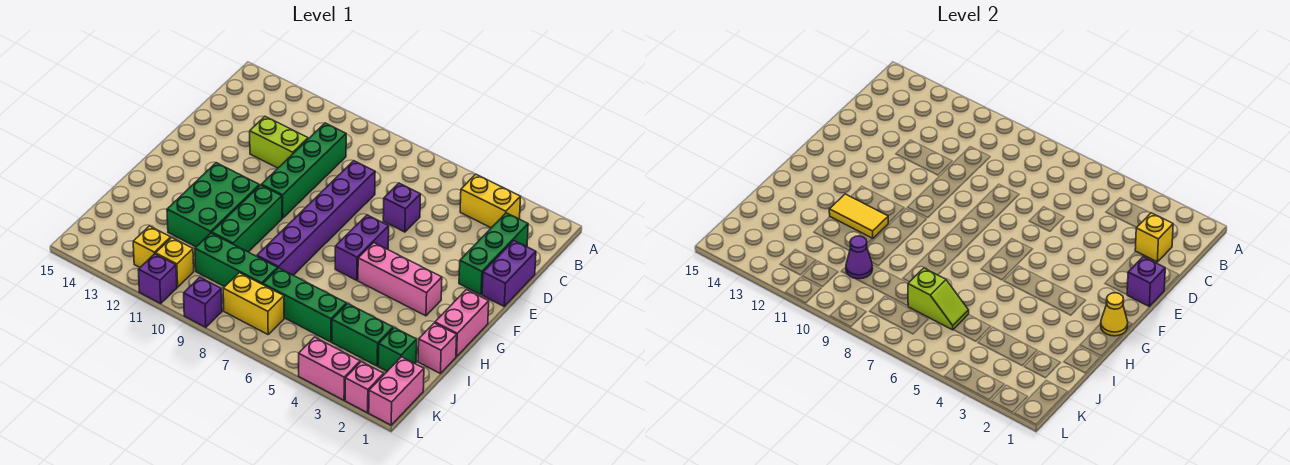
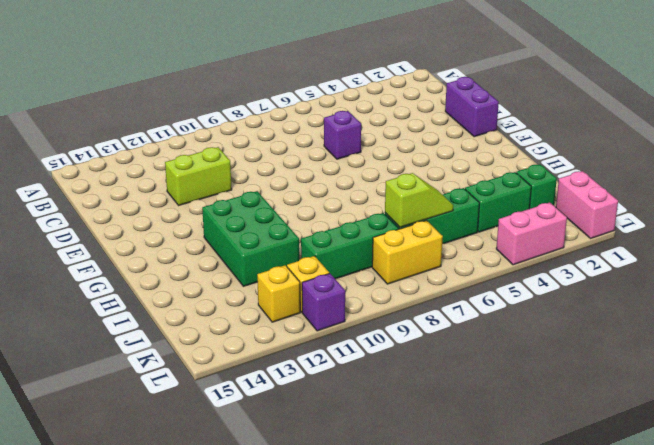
none -> yellow brick B3:B4 level 1
none -> green brick C2:E2 level 1
none -> green brick C10:F10 level 1
none -> purple brick D8:I8 level 1

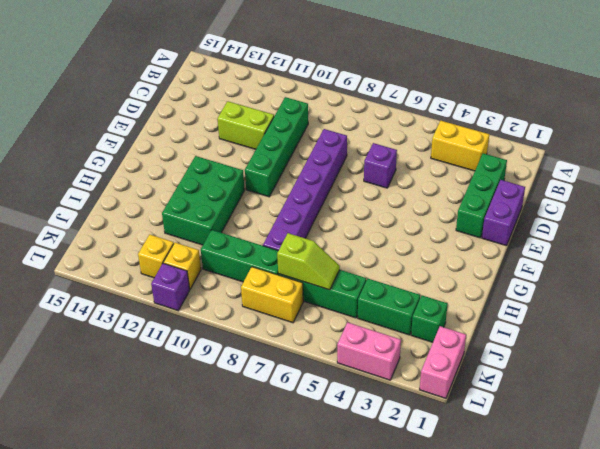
none -> purple brick F6:G6 level 1
none -> pink brick G1:H1 level 1
none -> pink brick G3:G5 level 1
none -> green brick G10:I10 level 1

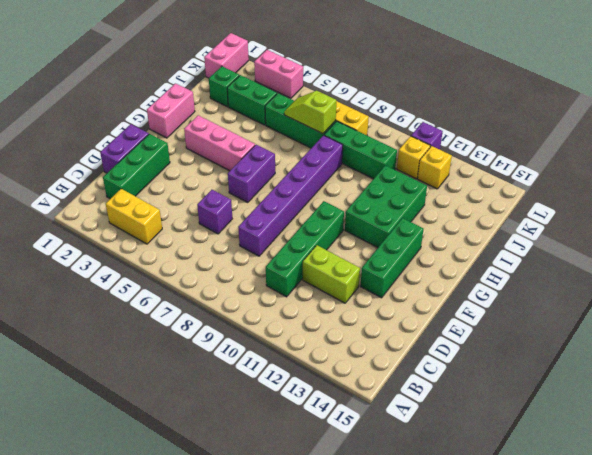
green brick E13:G13 level 1 -> green brick G10:I10 level 1
none -> pink brick I1 level 1
none -> pink brick L2 level 1
none -> purple brick L9 level 1
none -> yellow brick C2 level 2

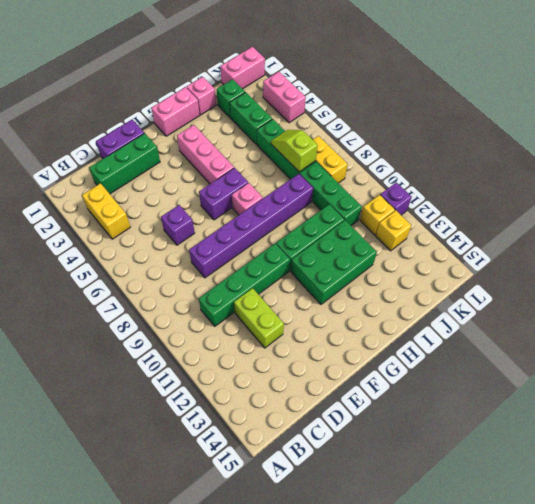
pink brick G7 level 1 -> pink brick L2 level 1
none -> purple brick L9 level 1
none -> yellow brick C2 level 2
none -> purple brick E1 level 2
none -> yellow cone G1 level 2

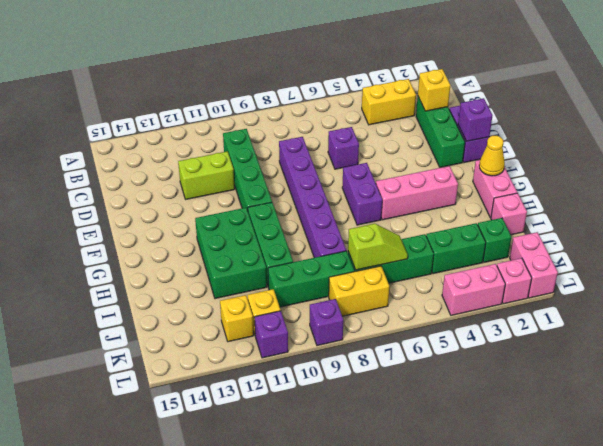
none -> yellow tile H11:H12 level 2
none -> purple cone J10 level 2

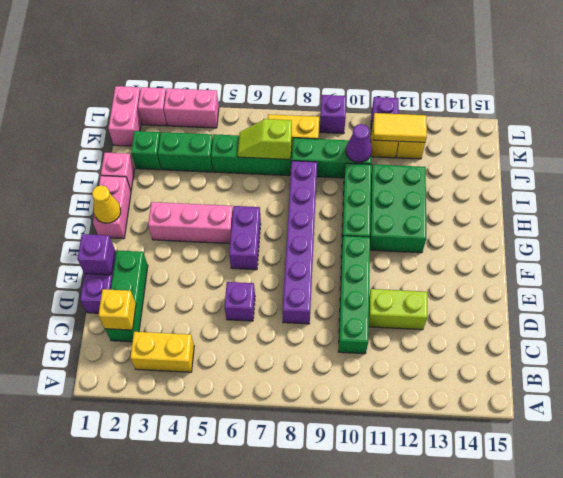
yellow tile K11:K12 level 2 -> yellow tile H11:H12 level 2

